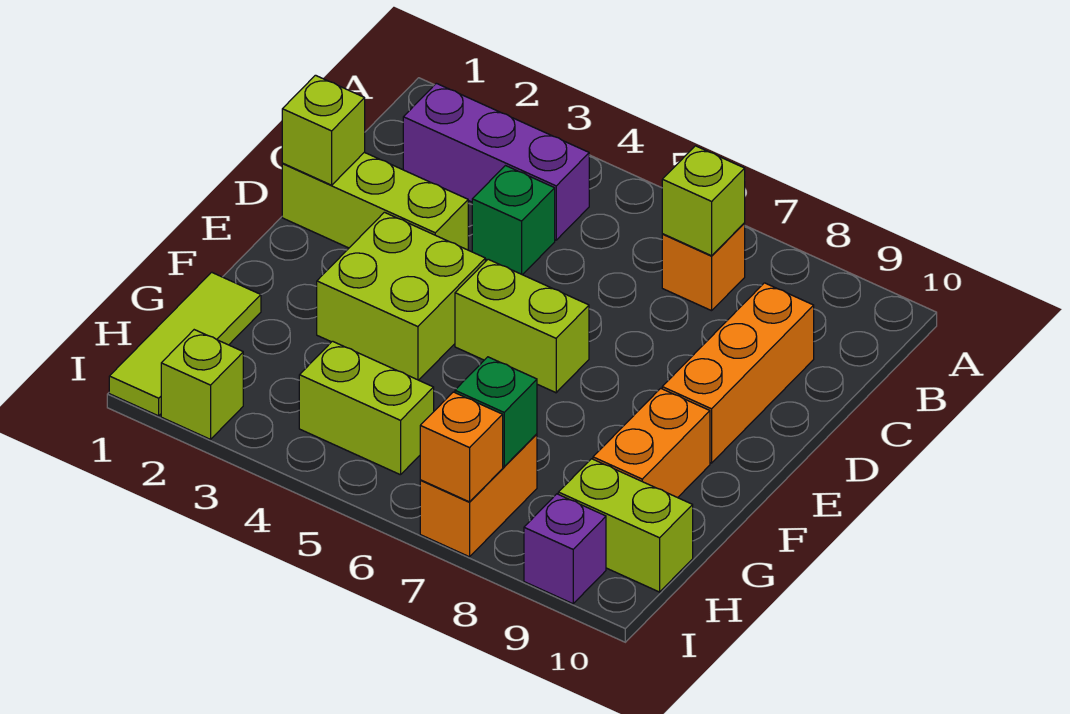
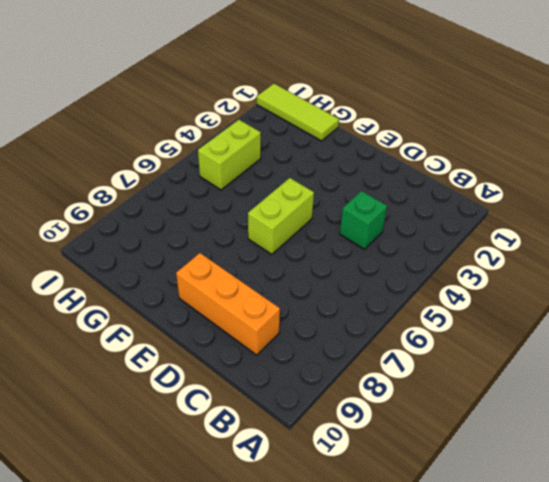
none -> purple brick B2:B4 level 1
none -> orange brick B7 level 1
none -> lime brick D1:D3 level 1

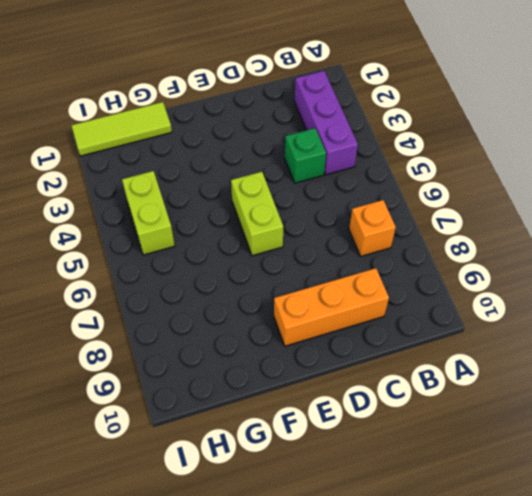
none -> lime brick D1:D3 level 1
none -> lime brick E3:F4 level 1
none -> orange brick F9:G9 level 1

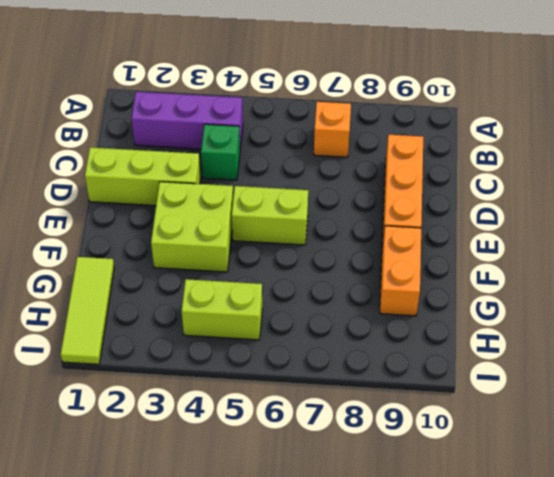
none -> orange brick H7:I7 level 1
none -> lime brick H9:H10 level 1
none -> lime brick I2 level 1

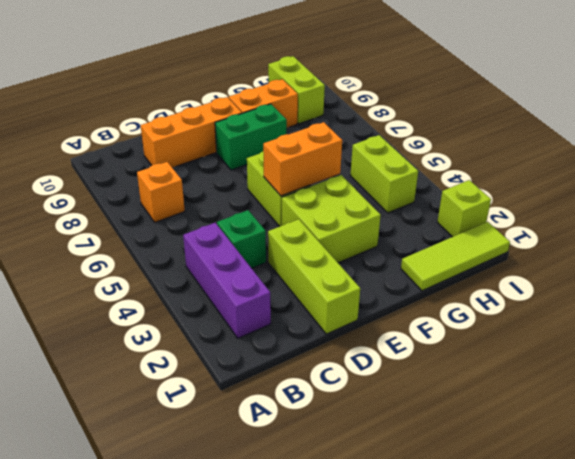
orange brick E5:F5 level 2 -> orange brick H7:I7 level 1
green brick E8:F8 level 1 -> none
none -> purple brick I9 level 1
none -> lime brick B7 level 2
none -> lime brick D1 level 2

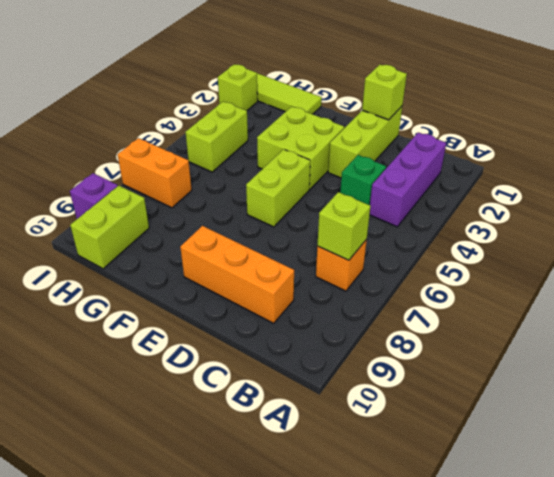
none -> orange brick F9:G9 level 1
none -> green brick H7 level 2
none -> orange brick I7 level 2

